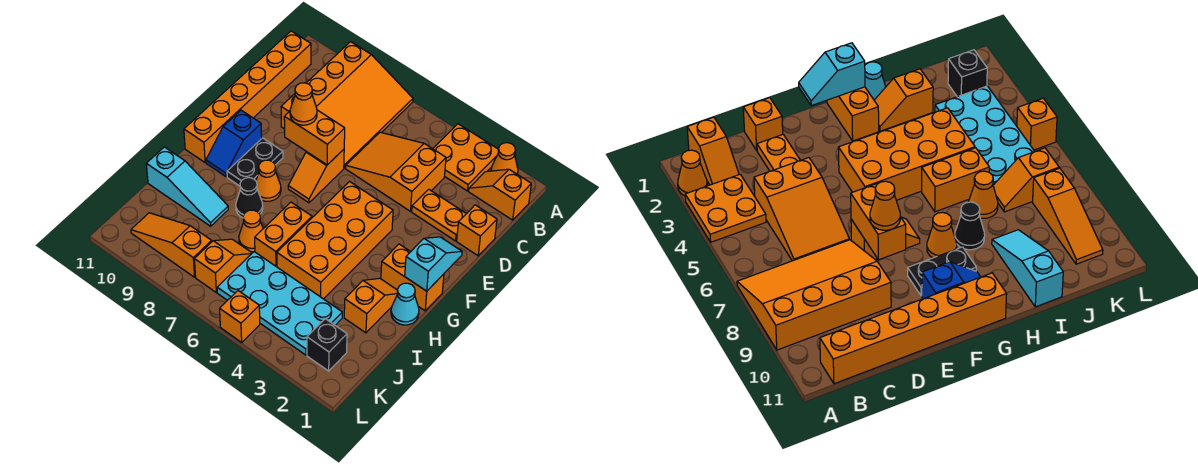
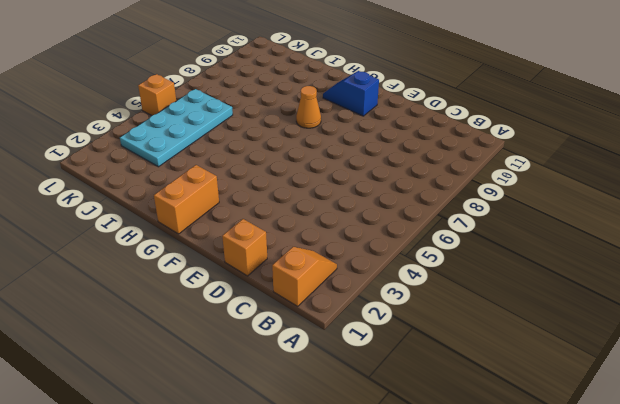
none -> orange cone A2 level 1
none -> orange plate A3:B4 level 1
none -> orange slope A7:D9 level 1 top 9

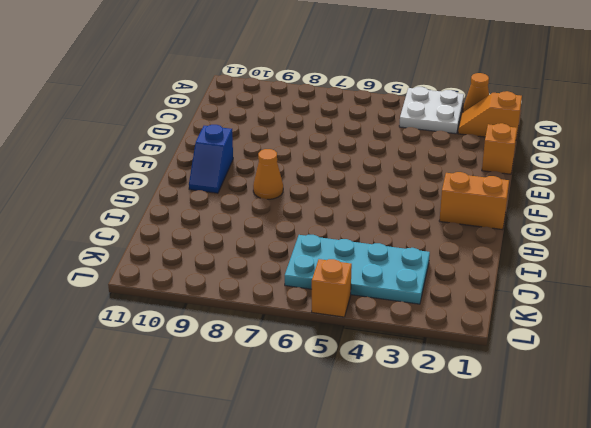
white plate A3:B4 level 1 -> orange plate A3:B4 level 1
none -> orange slope A7:D9 level 1 top 9
none -> orange brick B11:G11 level 1
none -> orange slope C4:D6 level 1 top 4

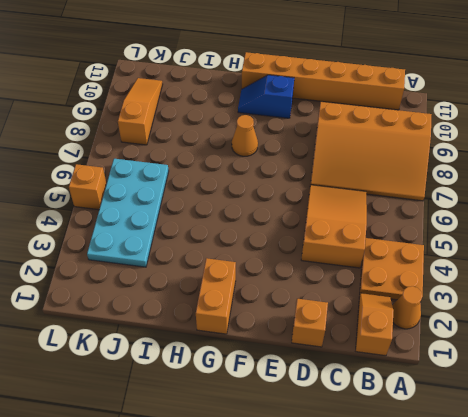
none -> orange plate D2:D3 level 1
none -> orange slope E7:F7 level 1 top E
none -> orange brick F4:I5 level 1

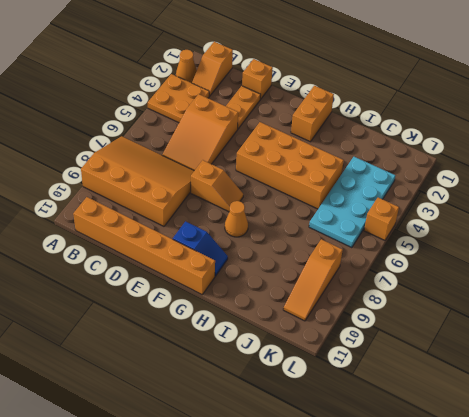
none -> black plate F9:G9 level 1
none -> cyan cone H1 level 1
none -> orange slope H2:I2 level 1 top I

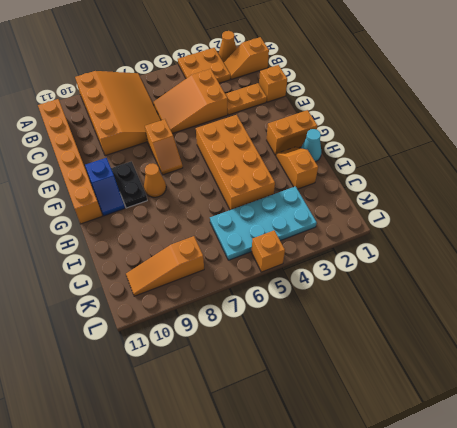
none -> orange brick H6:I6 level 1
none -> black cone H8 level 1
none -> orange cone I7 level 1

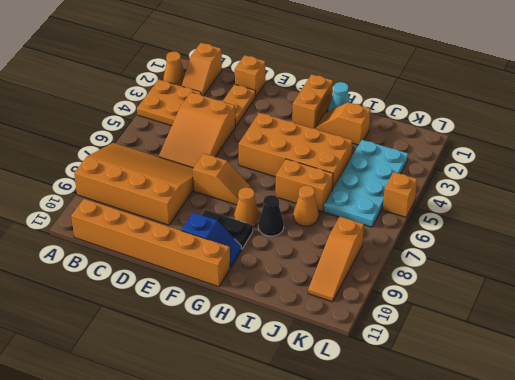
none -> cyan slope I9:I11 level 1 top 11
none -> orange slope J7:K7 level 1 top K
none -> black brick K2 level 1

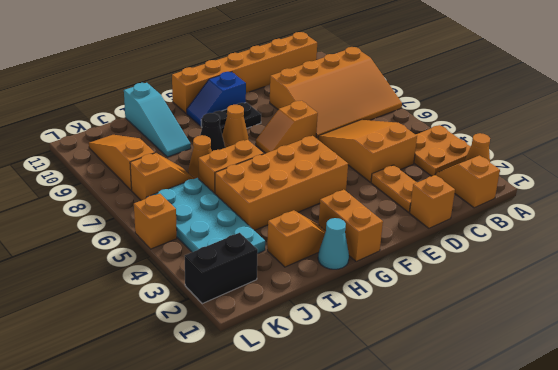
black brick K2:L2 level 1 -> black brick K2 level 1
none -> orange brick E7:E8 level 2
none -> cyan slope F1:G1 level 2 top G
none -> orange cone E8 level 3

